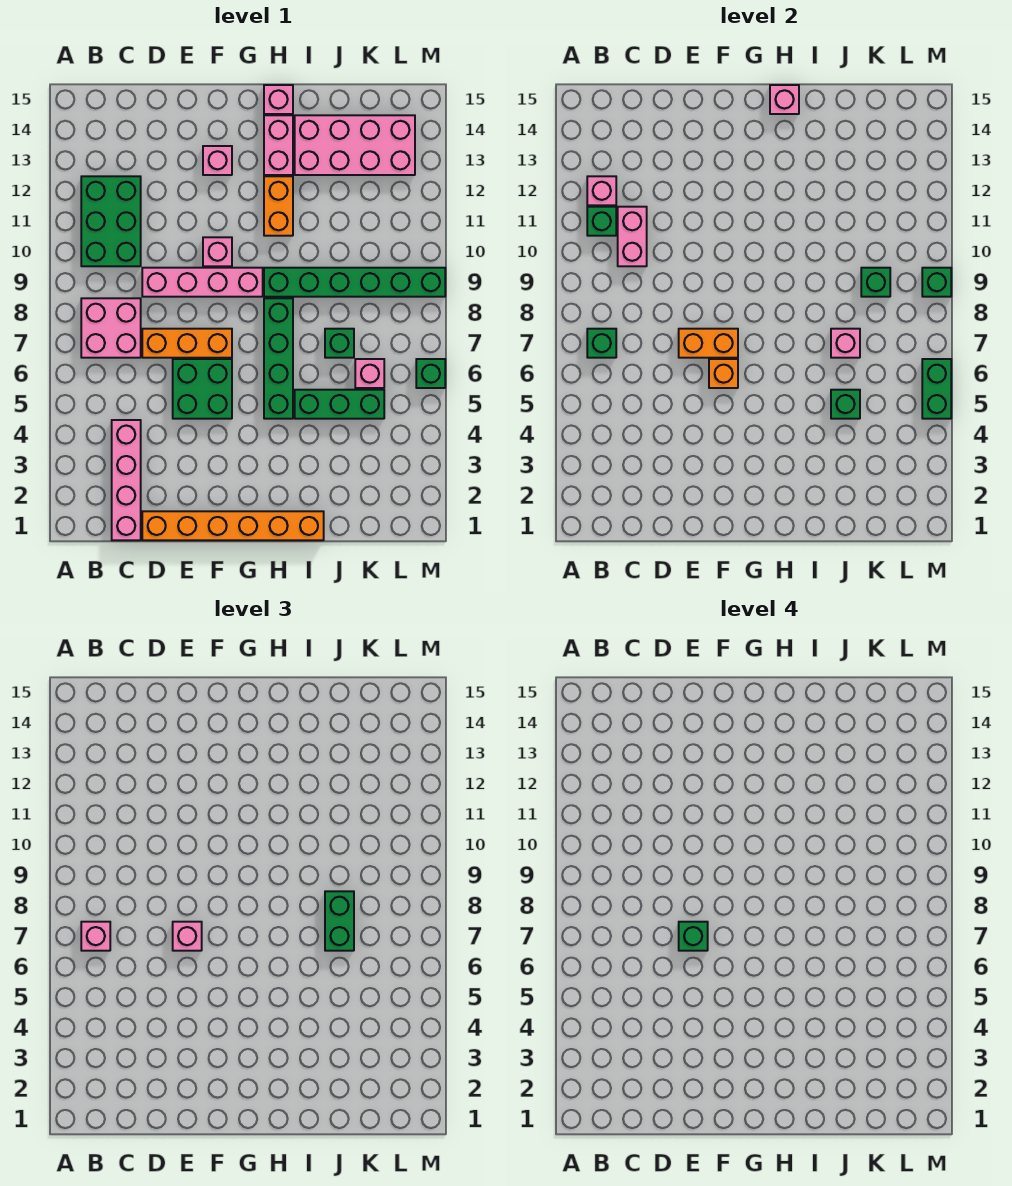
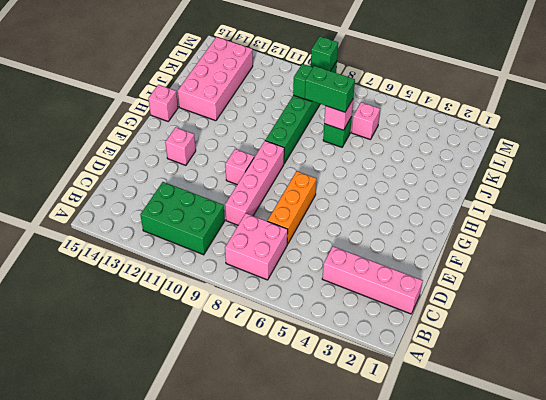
none -> orange brick D1:I1 level 1
none -> green brick E5:F6 level 1
none -> green brick H5:H8 level 1
none -> orange brick H11:H12 level 1

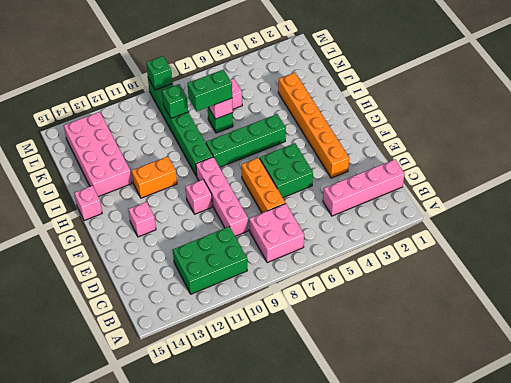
orange brick E3:J3 level 1 -> orange brick D1:I1 level 1
none -> pink brick H13:H14 level 1
none -> green brick I5:K5 level 1
none -> green brick M6 level 1
none -> green brick B7 level 2

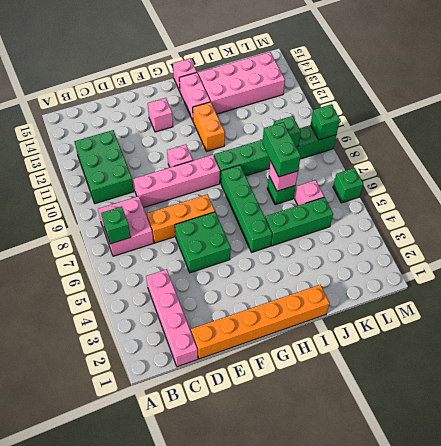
none -> green brick B11 level 2
none -> pink brick B12 level 2
none -> pink brick C10:C11 level 2
none -> orange brick E7:F7 level 2

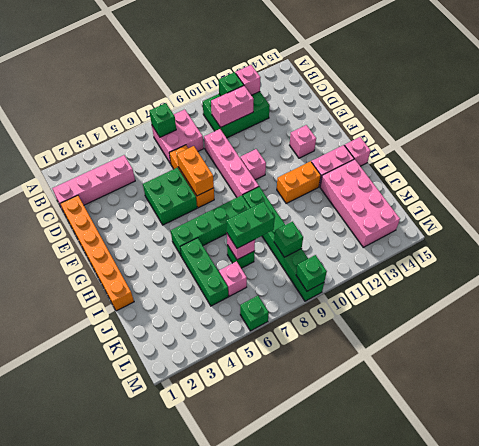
none -> orange brick F6 level 2
none -> pink brick H15 level 2
none -> green brick J5 level 2
none -> green brick M5:M6 level 2

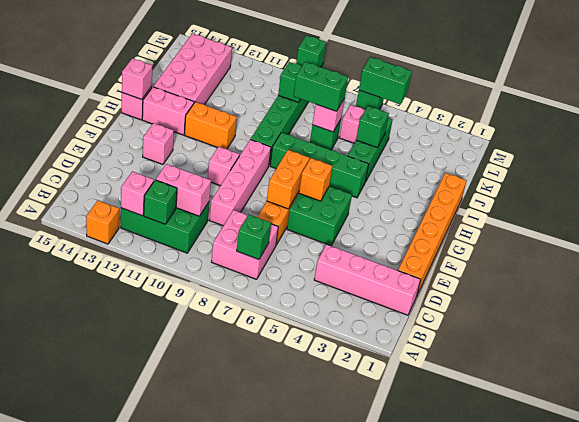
orange brick A13 level 1 -> none
none -> pink brick B7 level 3
none -> pink brick E7 level 3
none -> green brick E7 level 4

